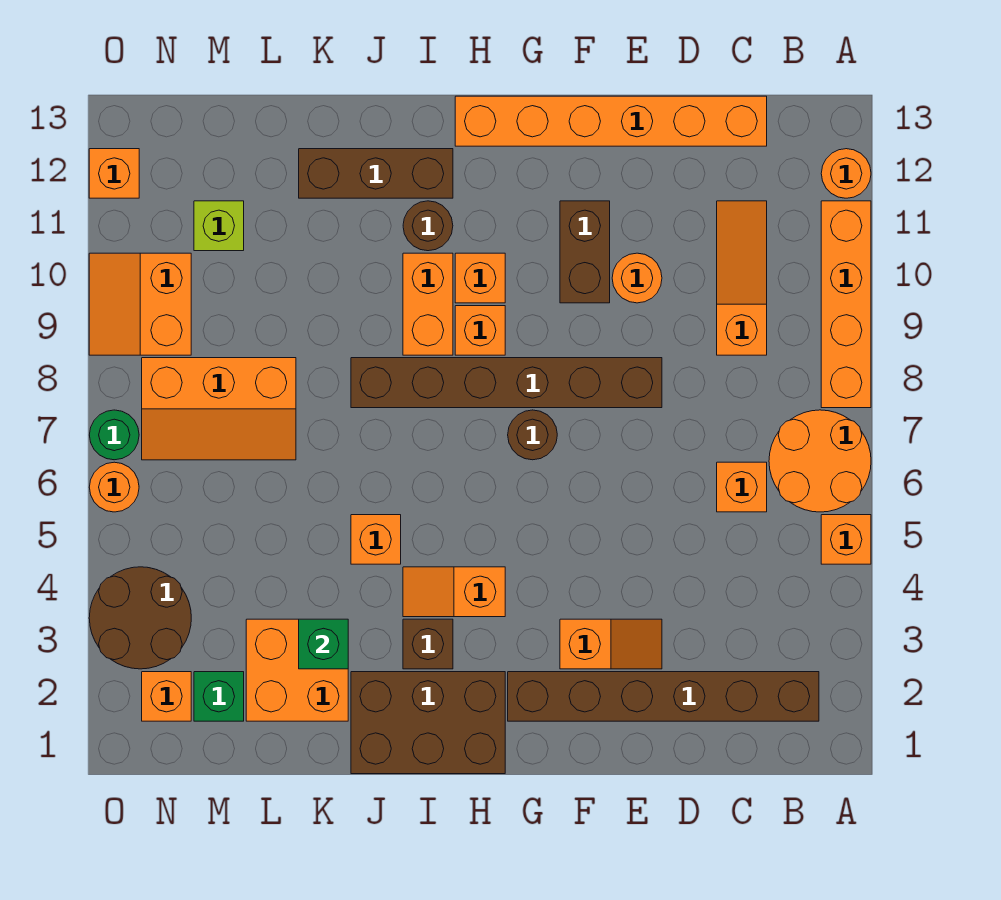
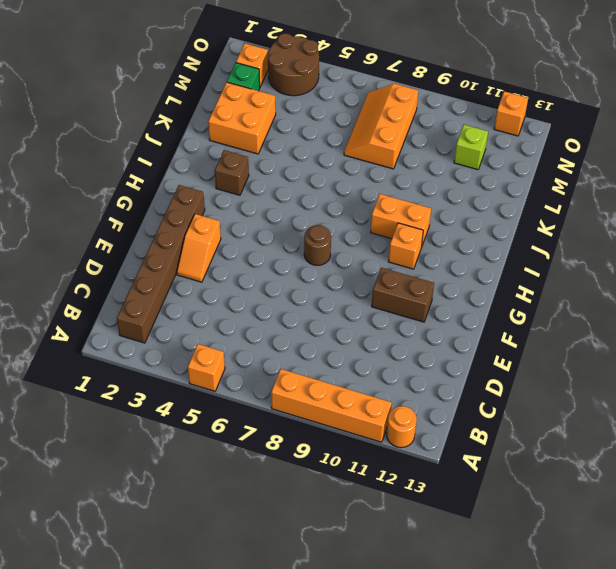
none -> orange round brick A6:B7 level 1
none -> orange brick C6 level 1
none -> orange slope C9:C11 level 1 top 9
none -> orange brick C13:H13 level 1

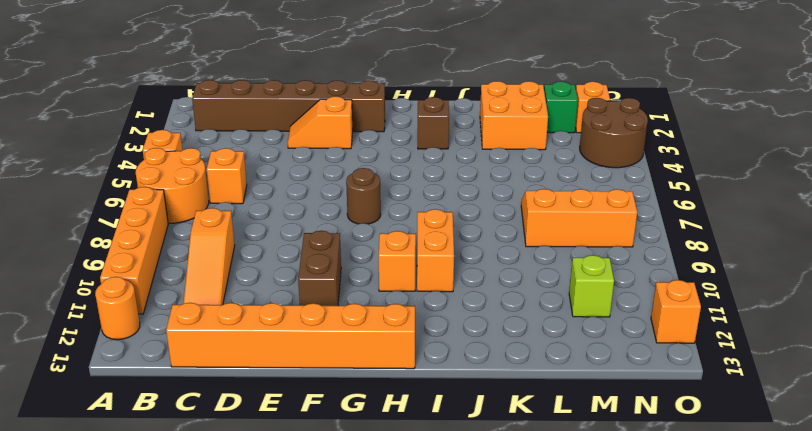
none -> brown brick E8:J8 level 1
none -> orange round brick E10 level 1
none -> brown brick H1:J2 level 1
none -> orange slope H4:I4 level 1 top H

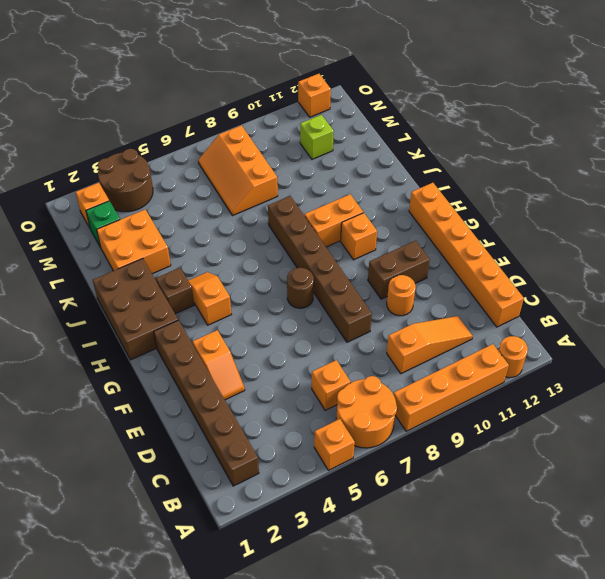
none -> orange brick H9 level 1
none -> brown round brick I11 level 1
none -> brown brick I12:K12 level 1
none -> orange brick J5 level 1

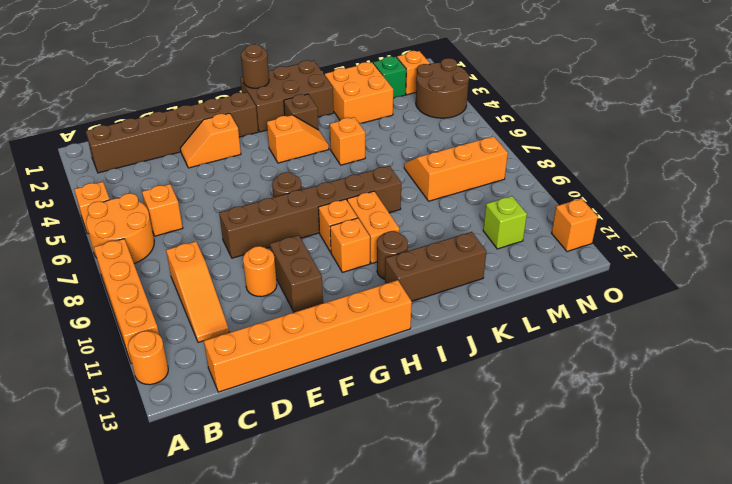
brown round brick H1 level 2 -> none
none -> orange slope N9:O10 level 1 top N
none -> orange round brick O6 level 1
none -> green round brick O7 level 1
none -> green brick K3 level 2

